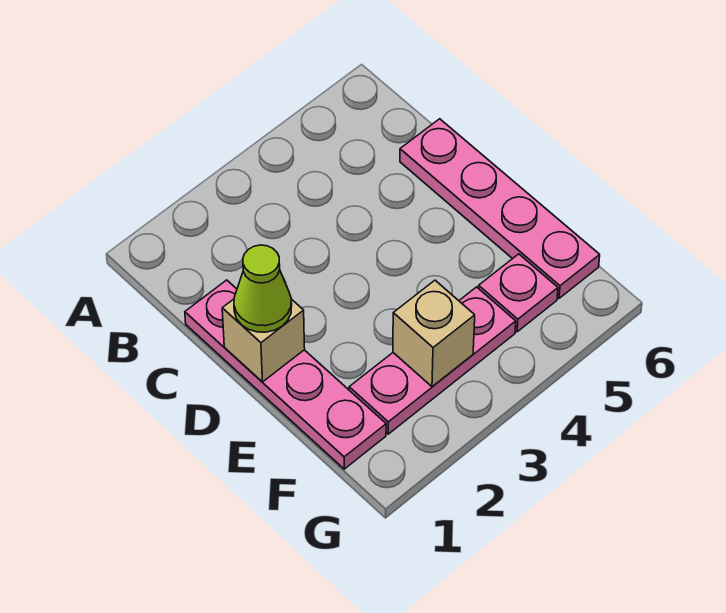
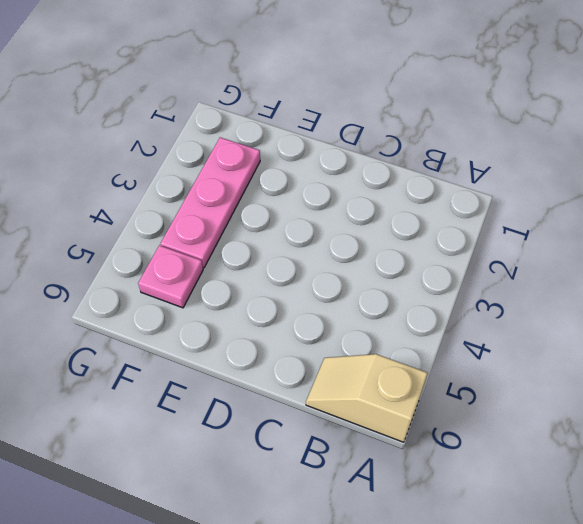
tan slope A6:B6 level 1 top A -> none
none -> pink plate C1:F1 level 1
none -> pink plate C6:F6 level 1

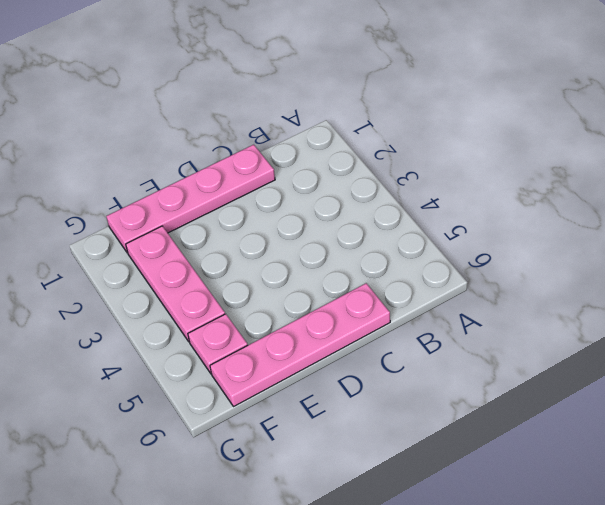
none -> tan brick D1 level 2
none -> tan brick F3 level 2

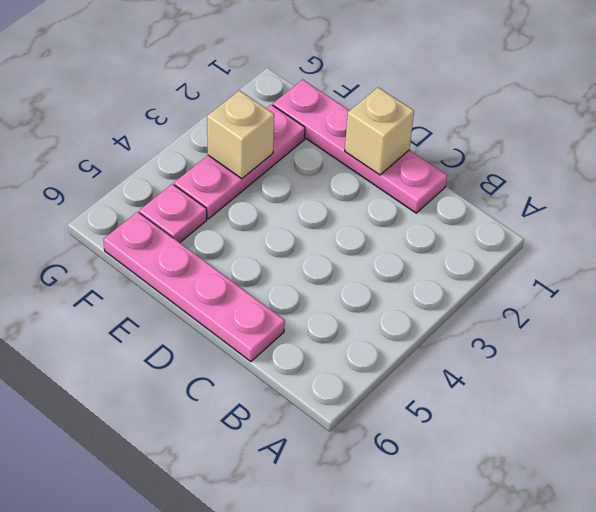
none -> lime cone D1 level 3

